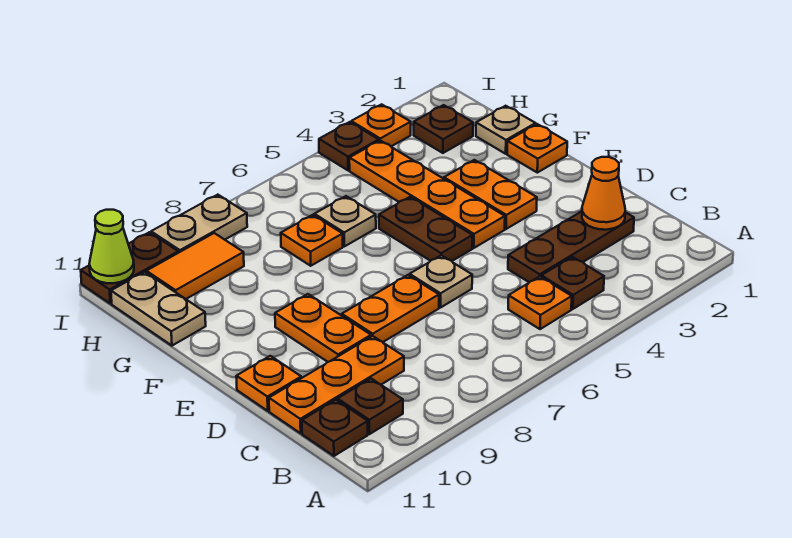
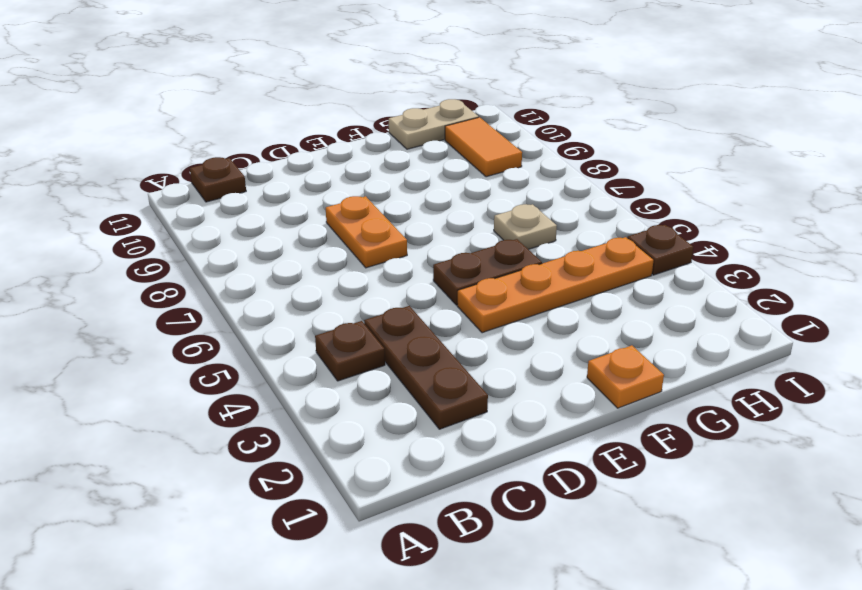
none -> orange plate B5 level 1
none -> brown plate B10 level 1
none -> orange plate C9:C11 level 1

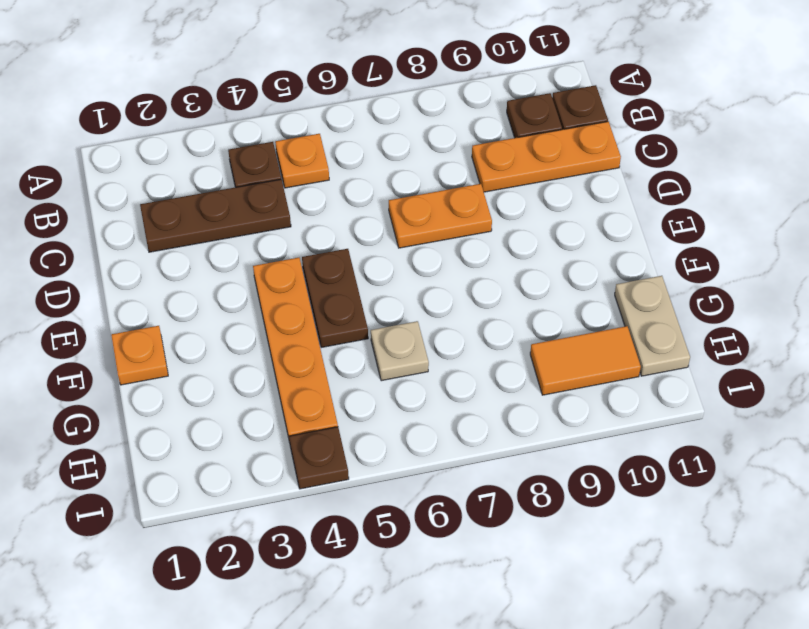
none -> tan plate D6 level 1
none -> orange plate D9:E9 level 1
none -> orange plate D11 level 1

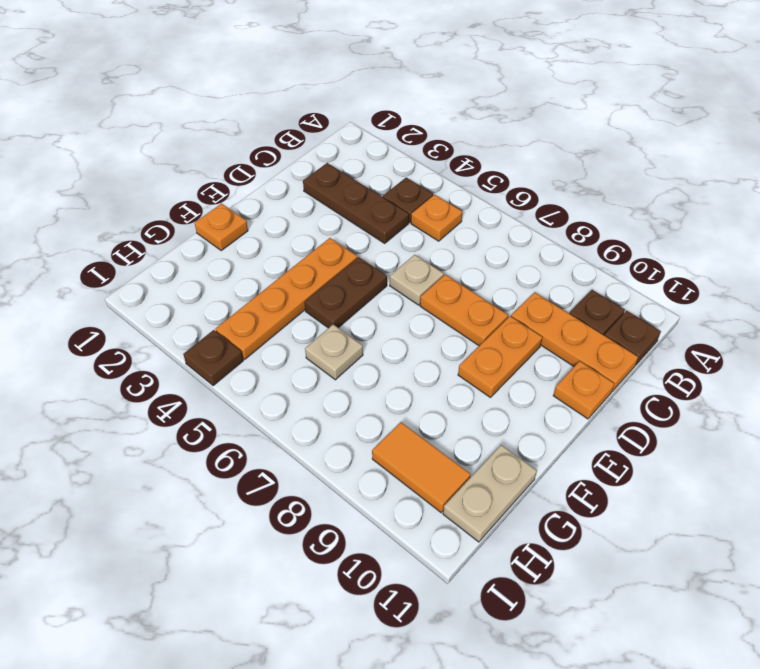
none -> orange plate E3:F3 level 1
none -> tan plate G1 level 1
none -> orange plate G7 level 1

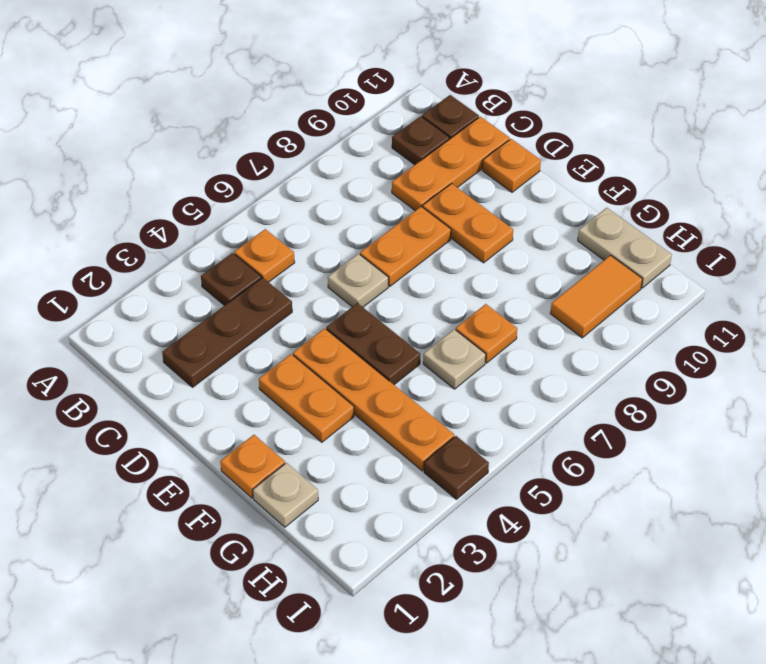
none -> brown plate H2 level 1
none -> orange plate I3 level 1
none -> tan plate I8:I9 level 1

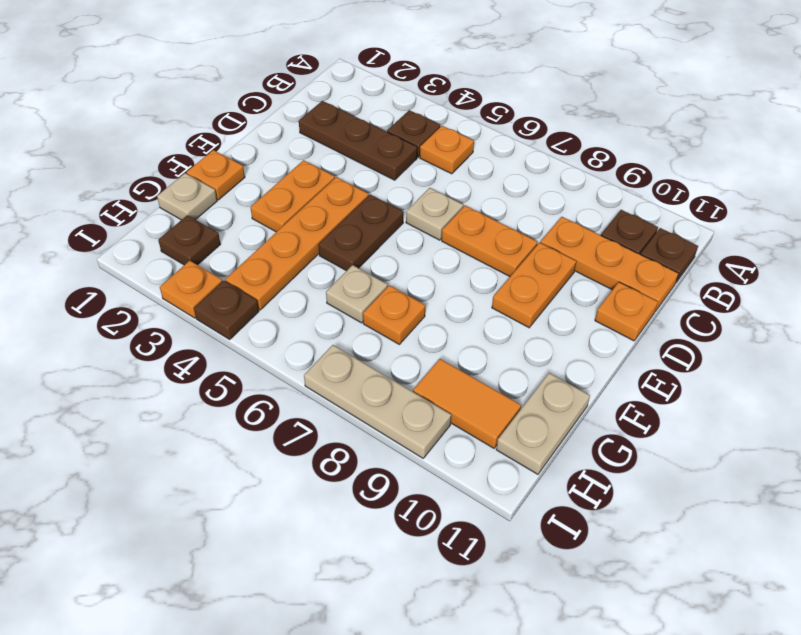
tan plate I7:I9 level 1 -> tan plate I8:I9 level 1
none -> brown plate I10:I11 level 1
none -> orange cone C2 level 2
none -> lime cone I11 level 2

